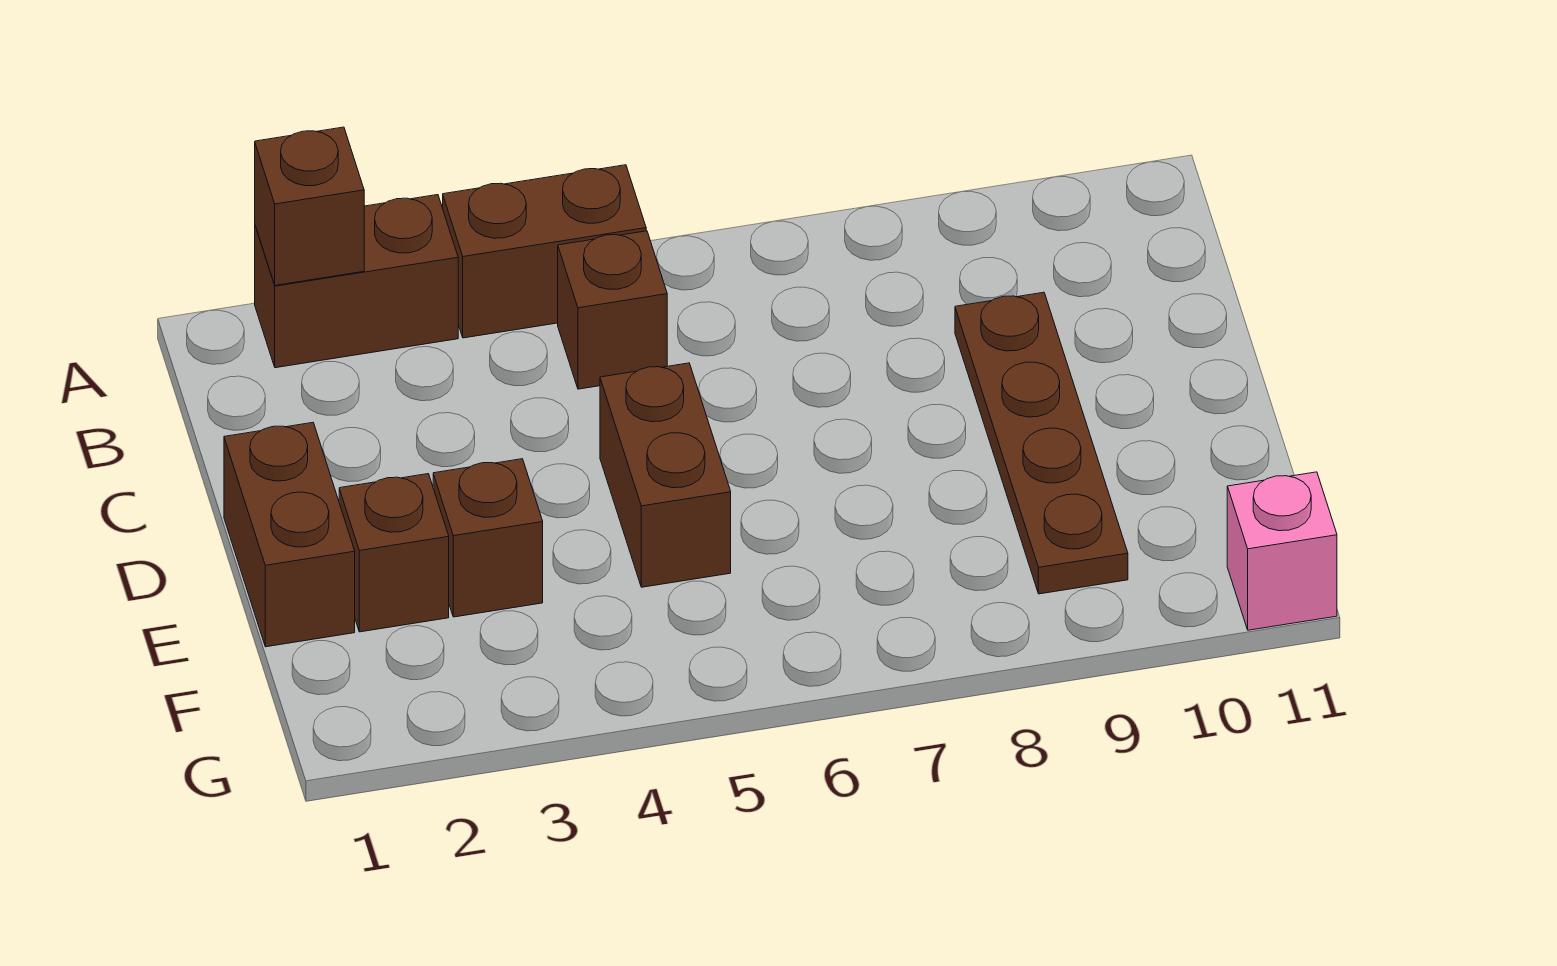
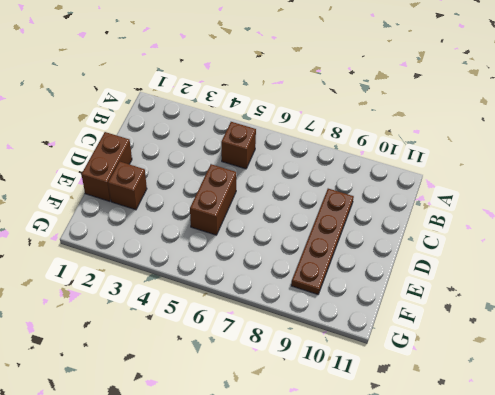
none -> brown brick A2:A3 level 1
none -> brown brick A4:A5 level 1

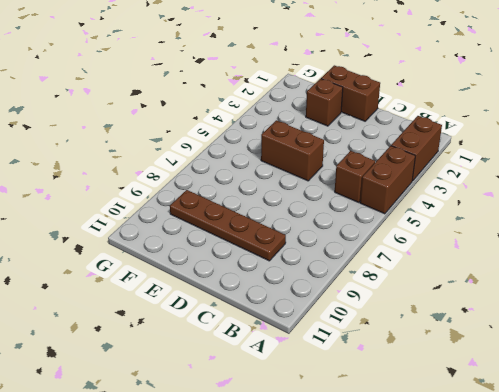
none -> brown brick E3 level 1
none -> pink brick G11 level 1

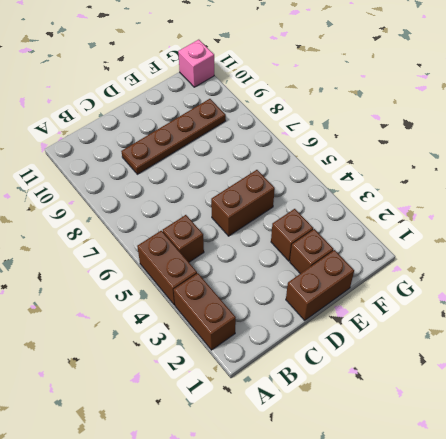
none -> brown brick A2 level 2

